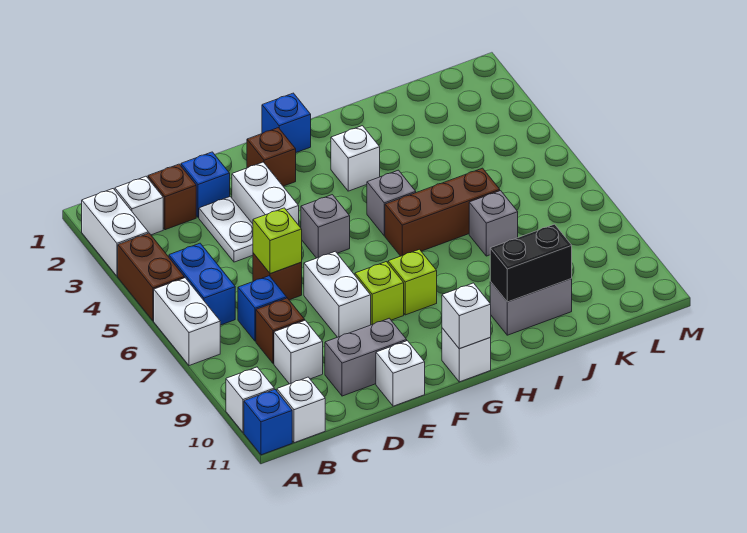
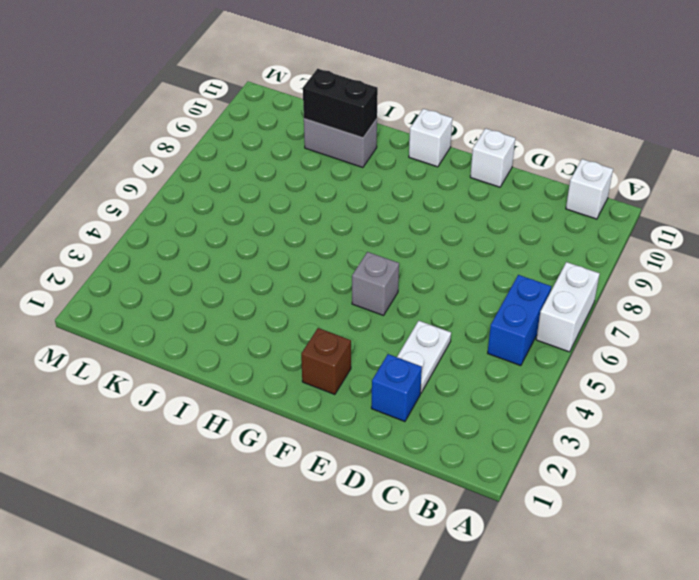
none -> white brick A2:A3 level 1
none -> brown brick A4:A5 level 1
none -> white brick A10 level 1
none -> blue brick A11 level 1

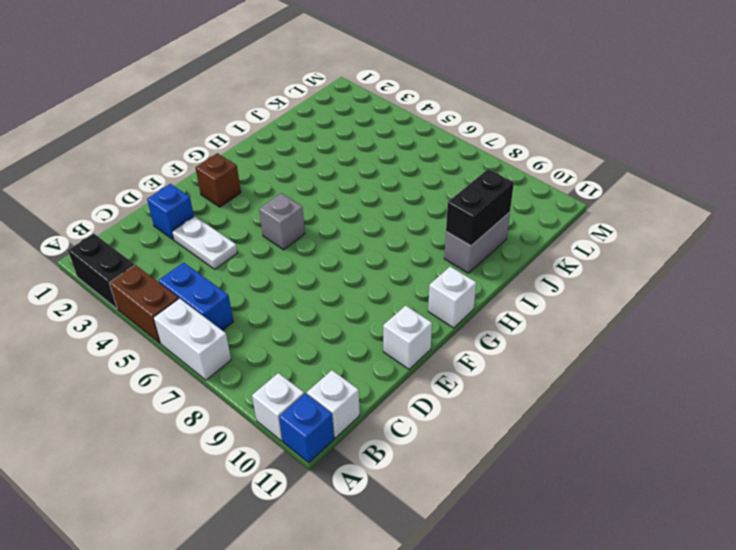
black brick A2:A3 level 1 -> white brick A2:A3 level 1
none -> white brick B2 level 1
none -> brown brick C2 level 1
none -> blue brick C7 level 1
none -> brown brick C8 level 1

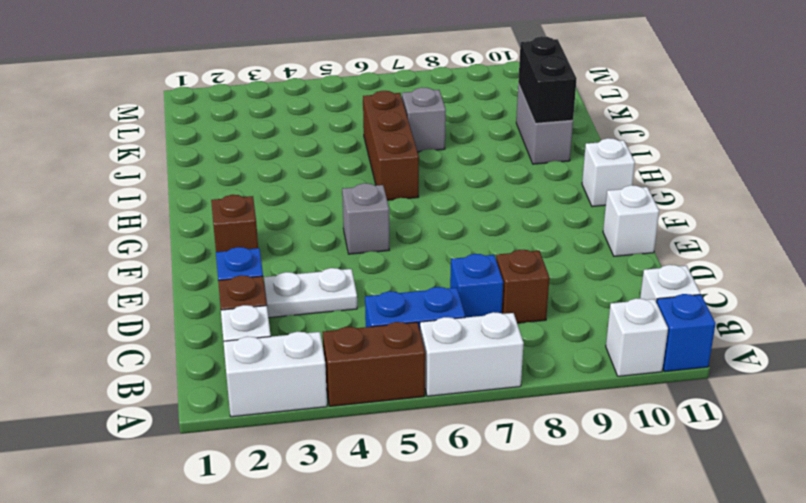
none -> white brick C9 level 1
none -> brown brick D6 level 1
none -> grey brick D10:E10 level 1
none -> white brick E3:E4 level 1

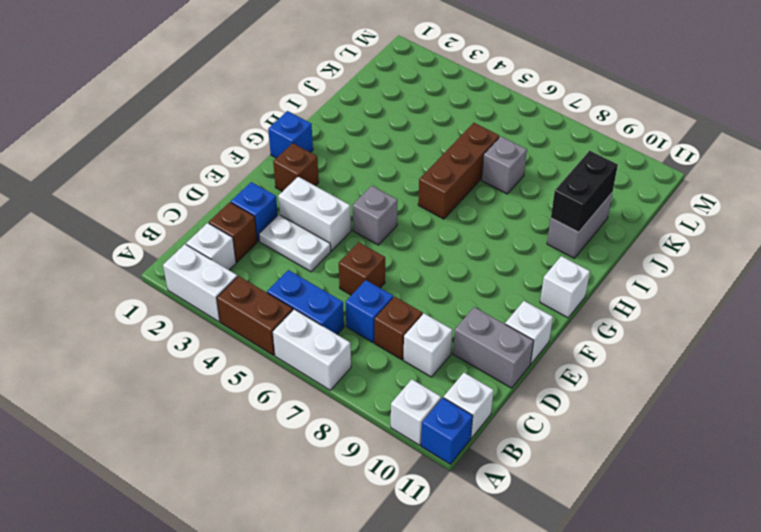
grey brick D10:D11 level 1 -> grey brick D10:E10 level 1
none -> white brick E7:E8 level 1
none -> lime brick F8 level 1
none -> lime brick G8 level 1
none -> white brick H3 level 1

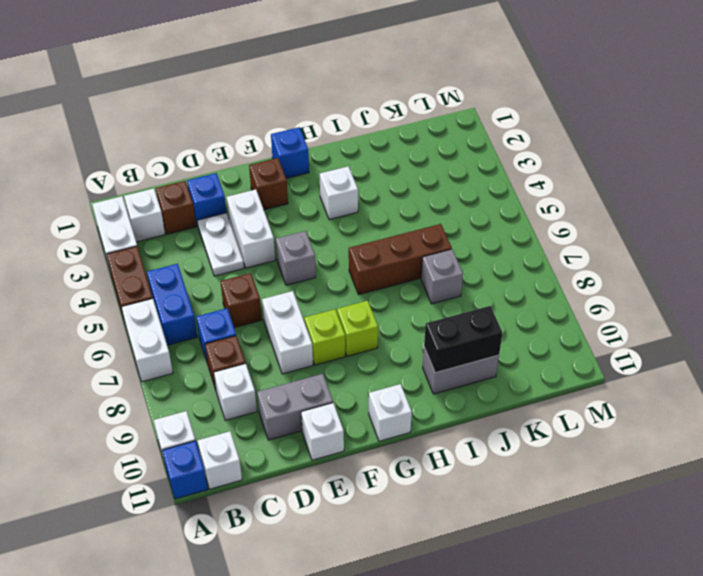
none -> grey brick H5 level 1
none -> lime brick D6 level 2
none -> white brick G11 level 2

